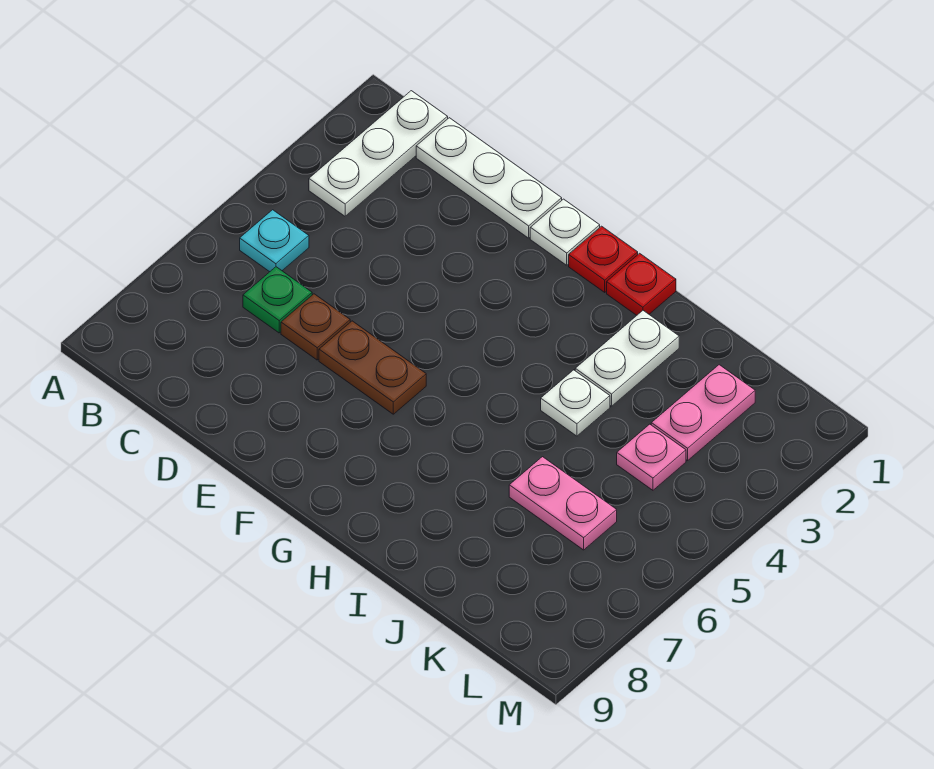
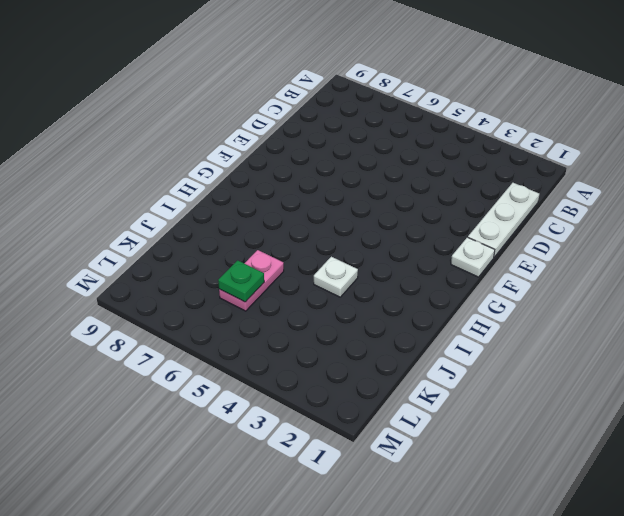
green plate K6 level 2 -> green plate C6 level 1
none -> white plate B1:B3 level 1
none -> cyan plate B5 level 1
none -> brown plate D6 level 1

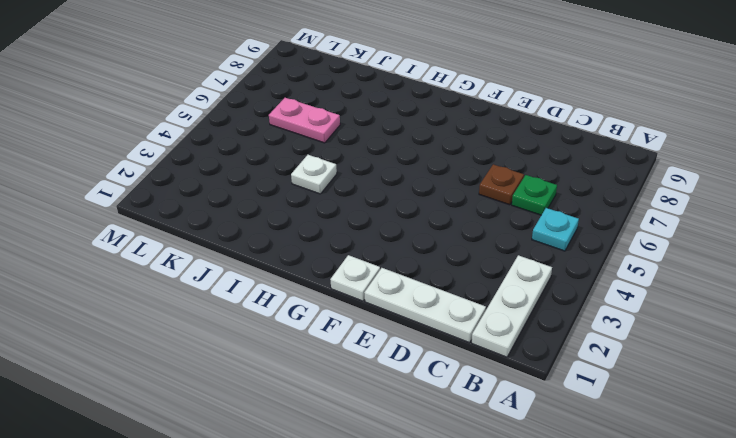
none -> brown plate E6:F6 level 1
none -> red plate G1 level 1
none -> red plate H1 level 1

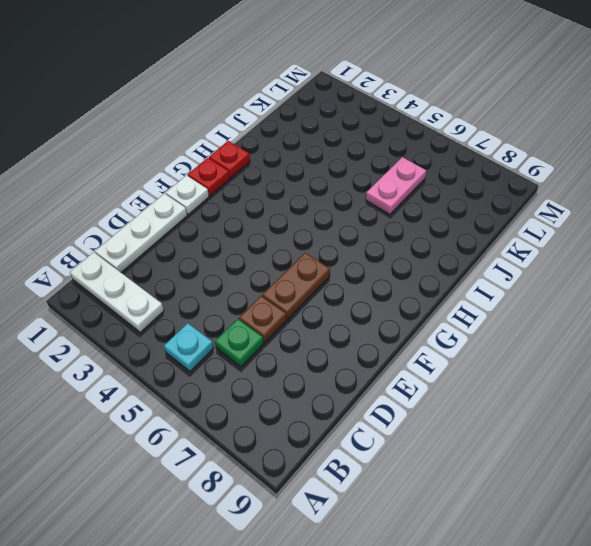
none -> white plate I2:I3 level 1
none -> white plate I4 level 1
none -> pink plate K2:K3 level 1

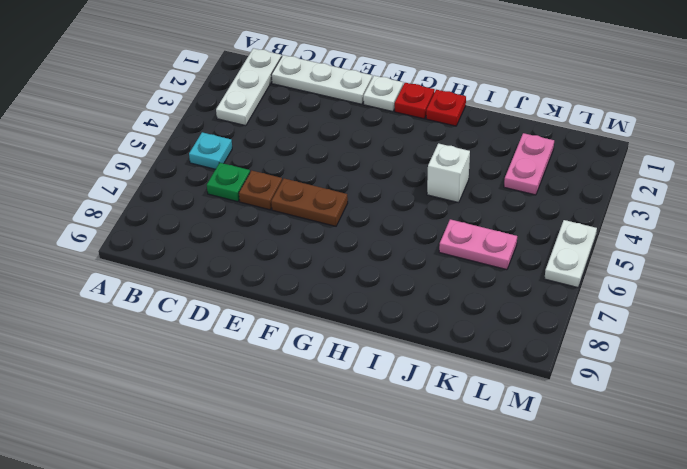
white brick I4 level 1 -> white plate I4 level 1
white plate M5:M6 level 1 -> white plate I2:I3 level 1
none -> pink plate K4 level 1

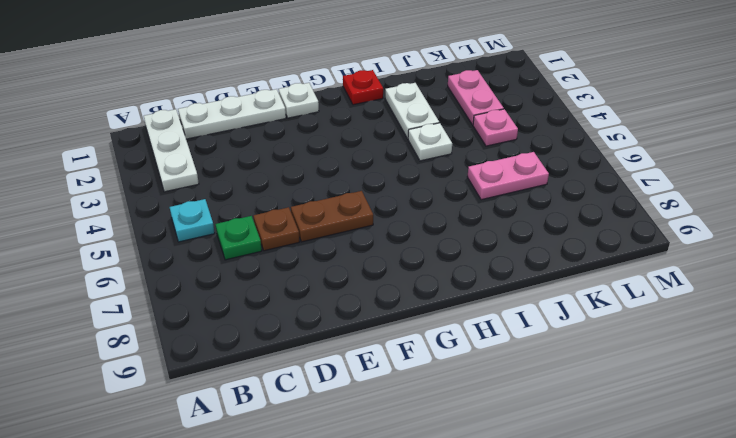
none -> red plate G1 level 1

